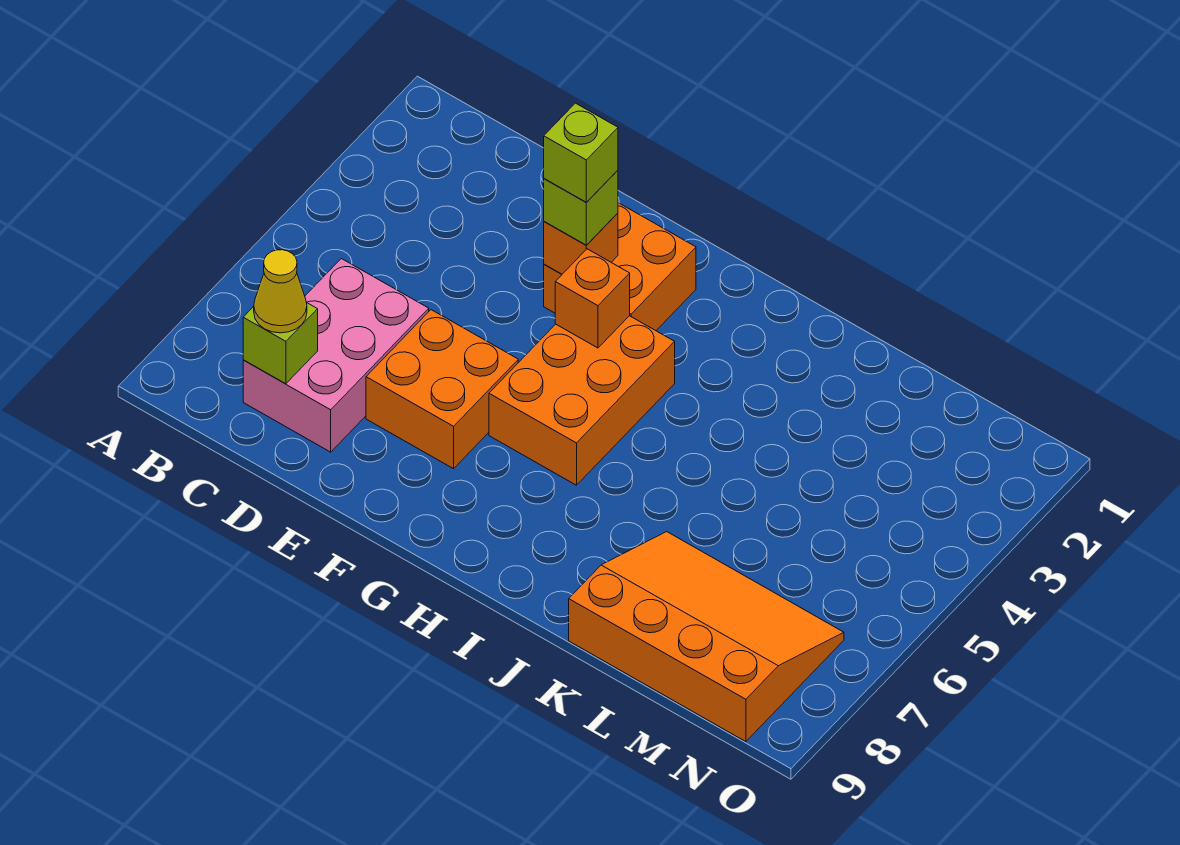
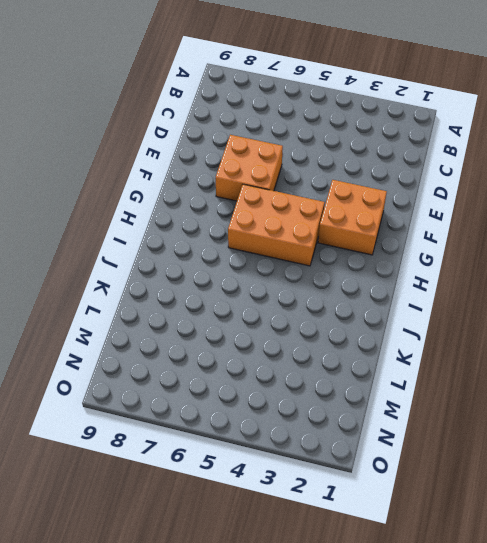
none -> pink brick C6:D8 level 1
none -> orange slope K7:N9 level 1 top 9

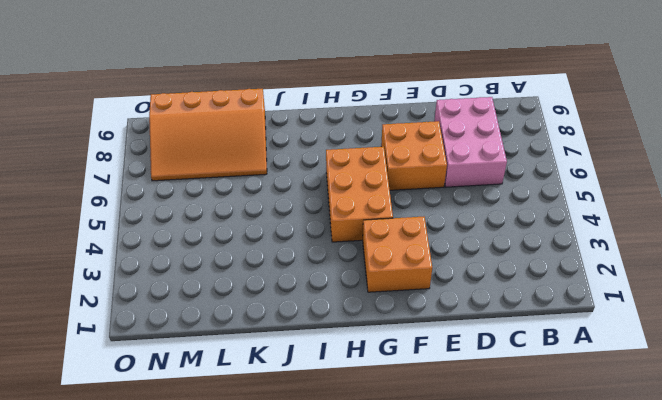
none -> lime brick C8 level 2
none -> orange brick F3 level 2

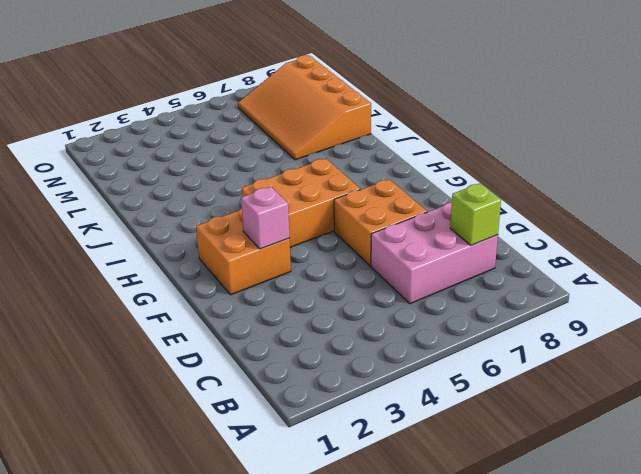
pink brick F3 level 2 -> orange brick F3 level 2
none -> orange brick G4 level 2
none -> yellow cone C8 level 3

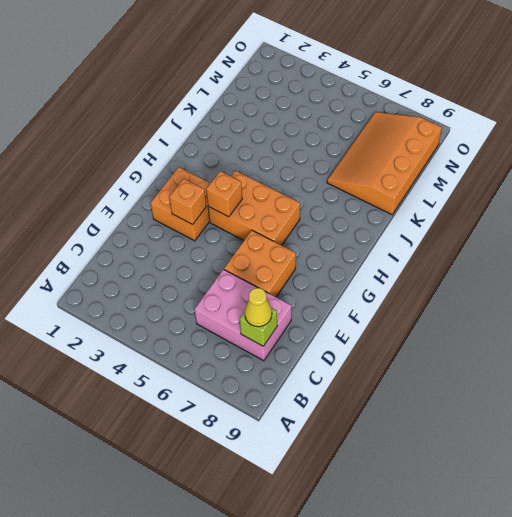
none -> lime brick F3 level 3
none -> lime brick F3 level 4

